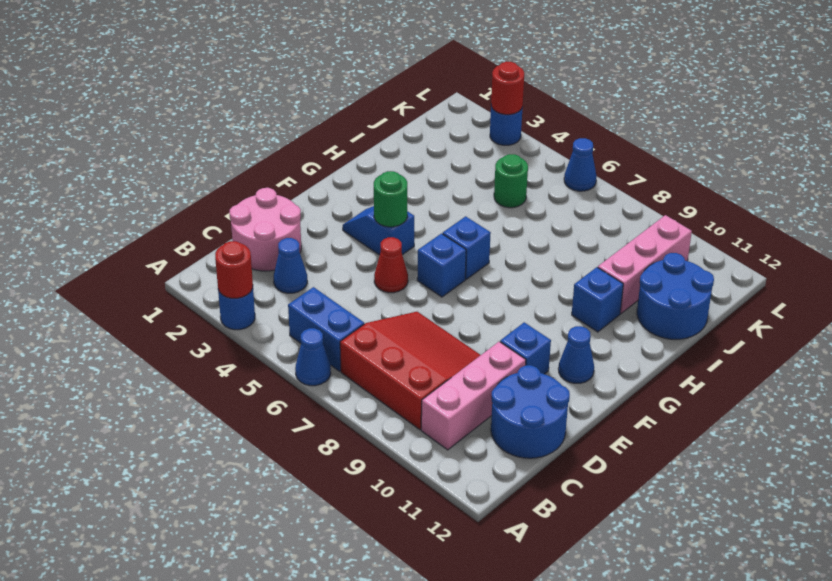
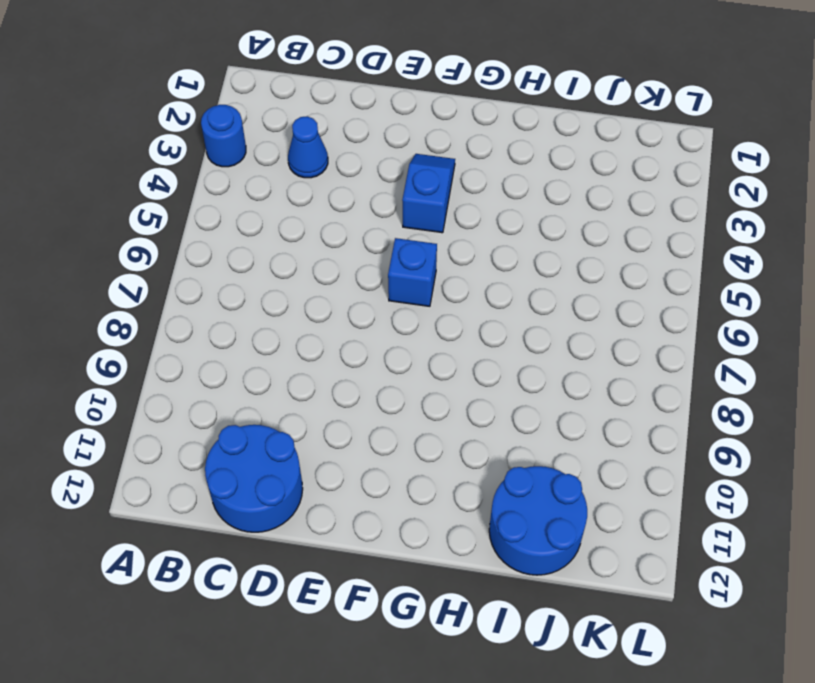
none -> blue cone A6 level 1
none -> blue brick B5:B6 level 1
none -> red slope B7:D9 level 1 top B

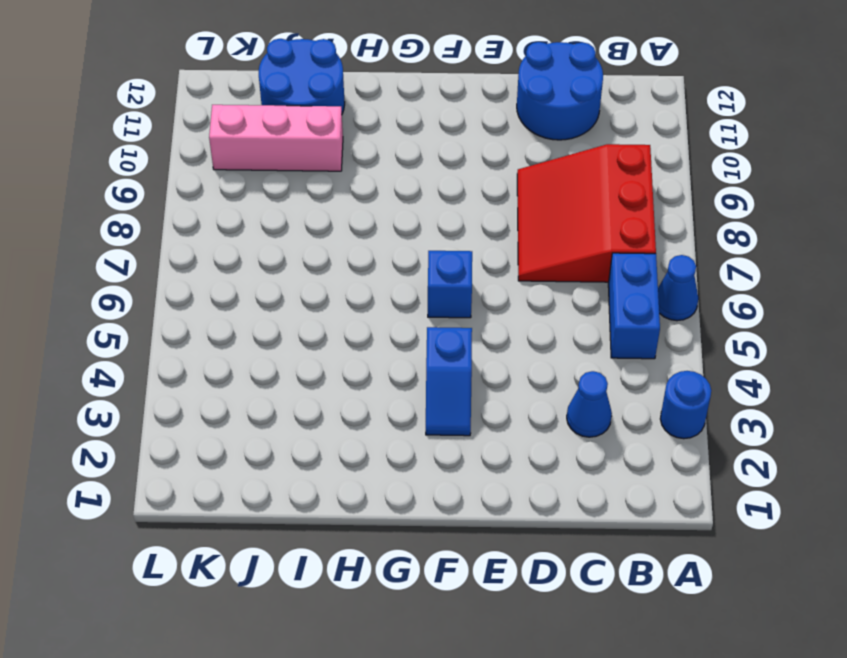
none -> pink brick B10:D10 level 1
none -> pink round brick C1:D2 level 1
none -> red cone E5 level 1

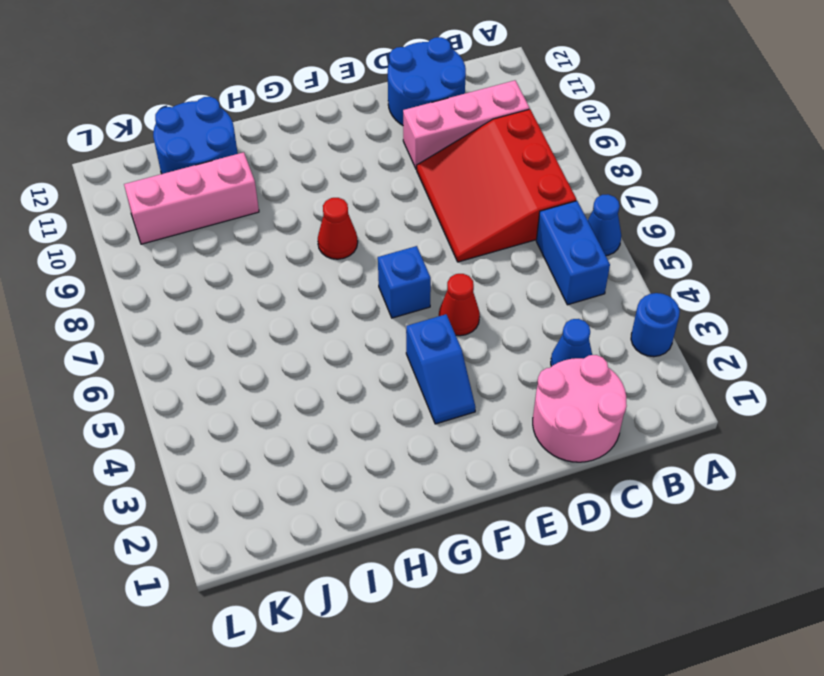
red cone G8 level 1 -> none
none -> blue brick E10 level 1
none -> blue cone F11 level 1
none -> blue brick G6 level 1

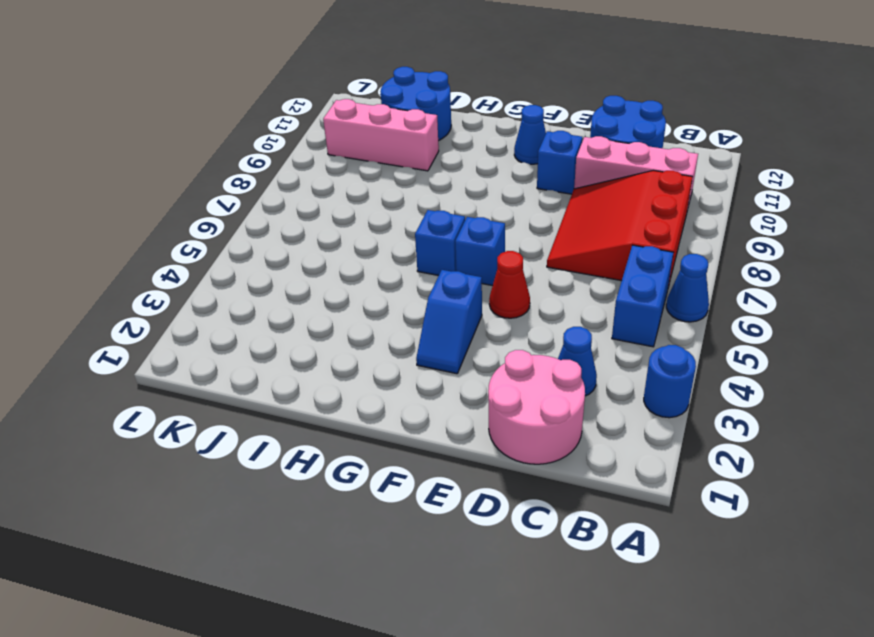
none -> blue brick H10 level 1
none -> green round brick J5 level 1
none -> blue round brick L3 level 1

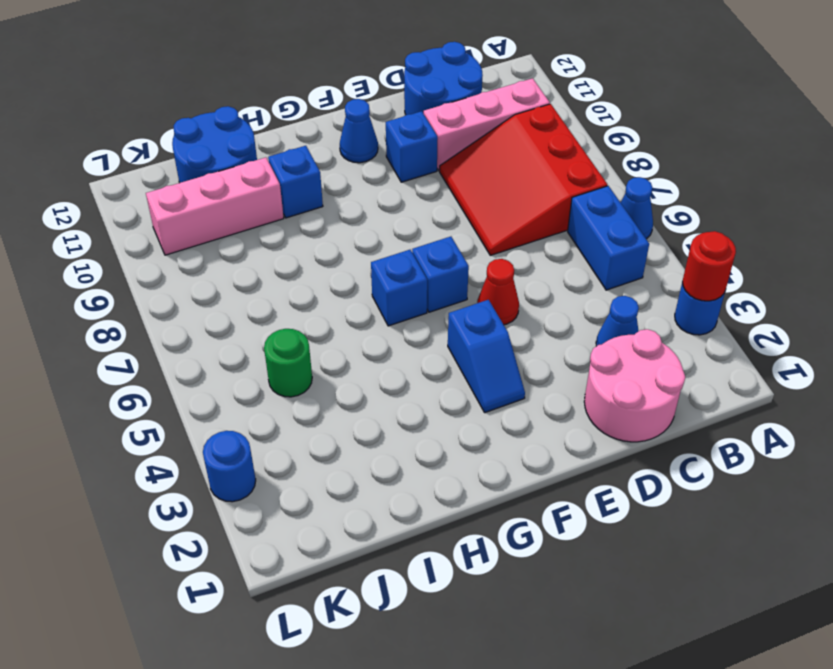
none -> blue cone L6 level 1
none -> green round brick F4 level 2
none -> red round brick L3 level 2

